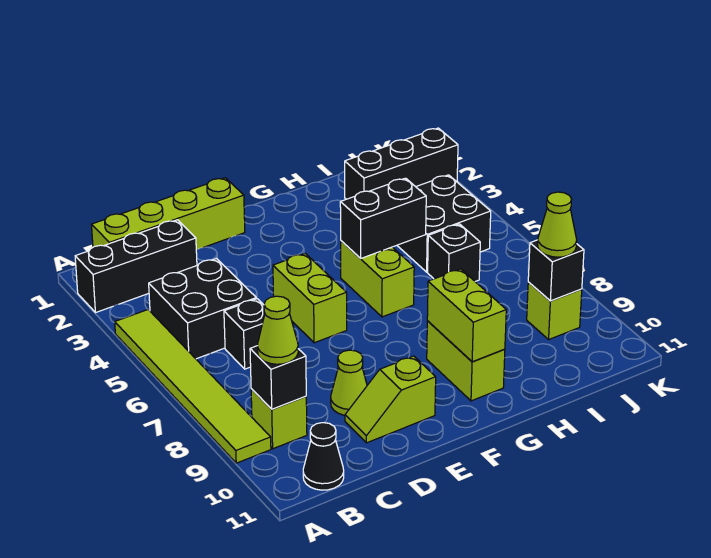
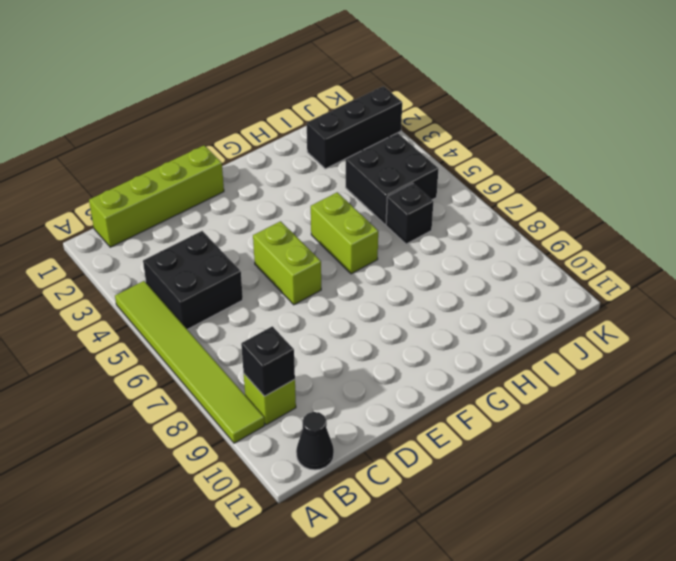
none -> black brick A2:C2 level 1
none -> black brick C6 level 1
none -> lime cone D9 level 1

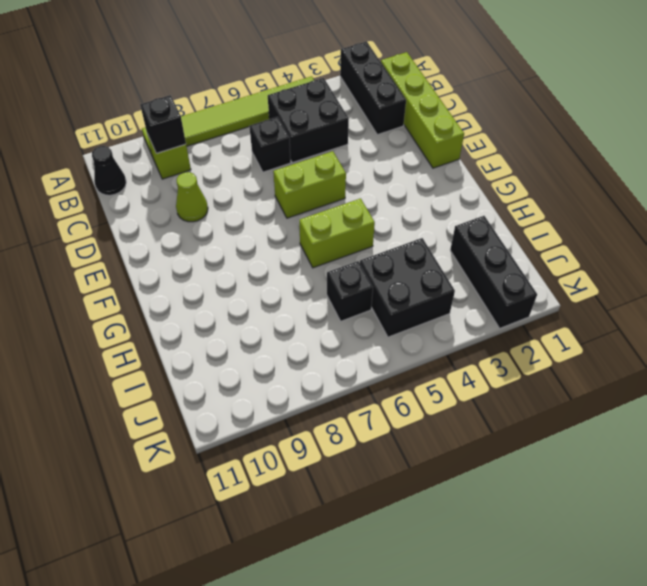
none -> lime slope D10:E10 level 1 top E
none -> lime brick G9:G10 level 1
none -> lime brick J9 level 1

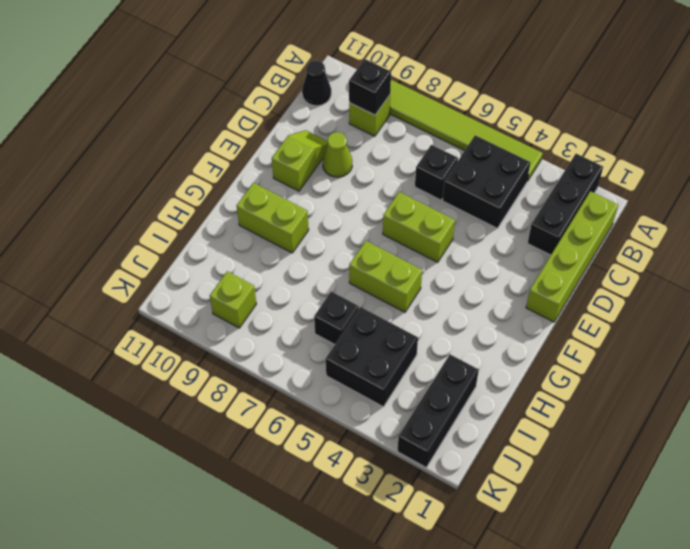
none -> black brick G5:H5 level 2
none -> lime brick G9:G10 level 2
none -> black brick J9 level 2

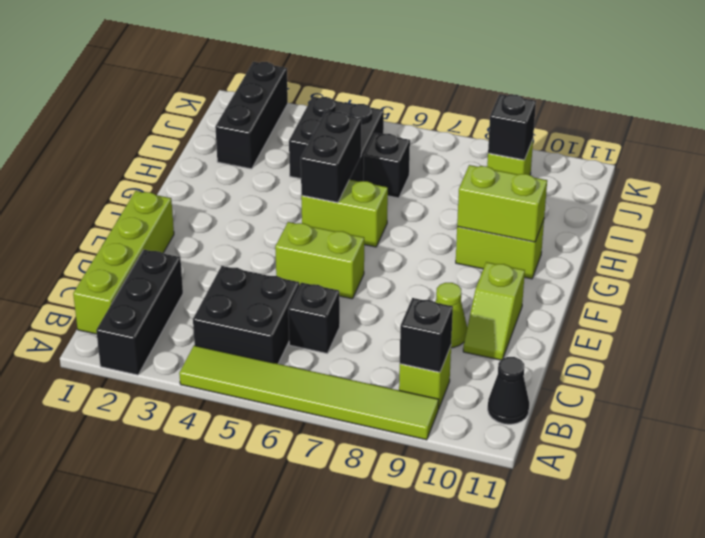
none -> lime cone B9 level 3
none -> lime cone J9 level 3

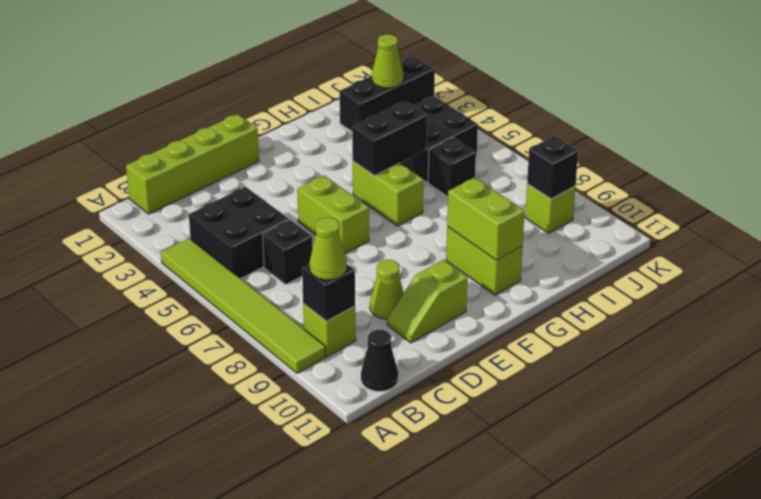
lime cone J2 level 2 -> lime cone J9 level 3
none -> black brick A2:C2 level 1

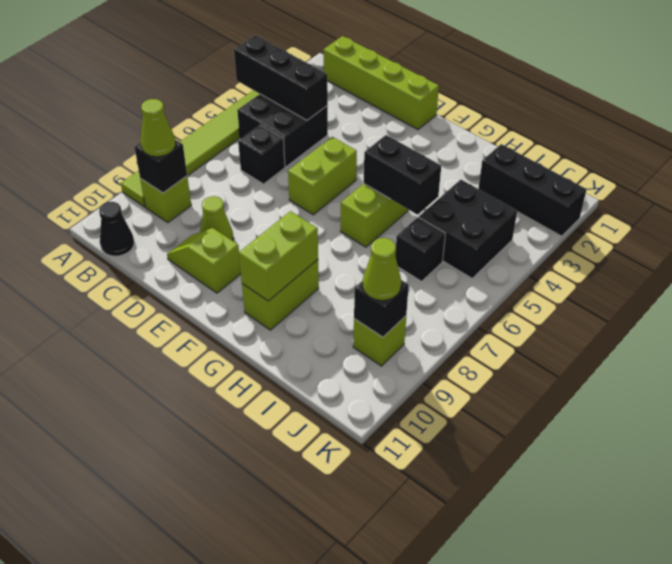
black brick A4:C4 level 2 -> black brick A2:C2 level 1

